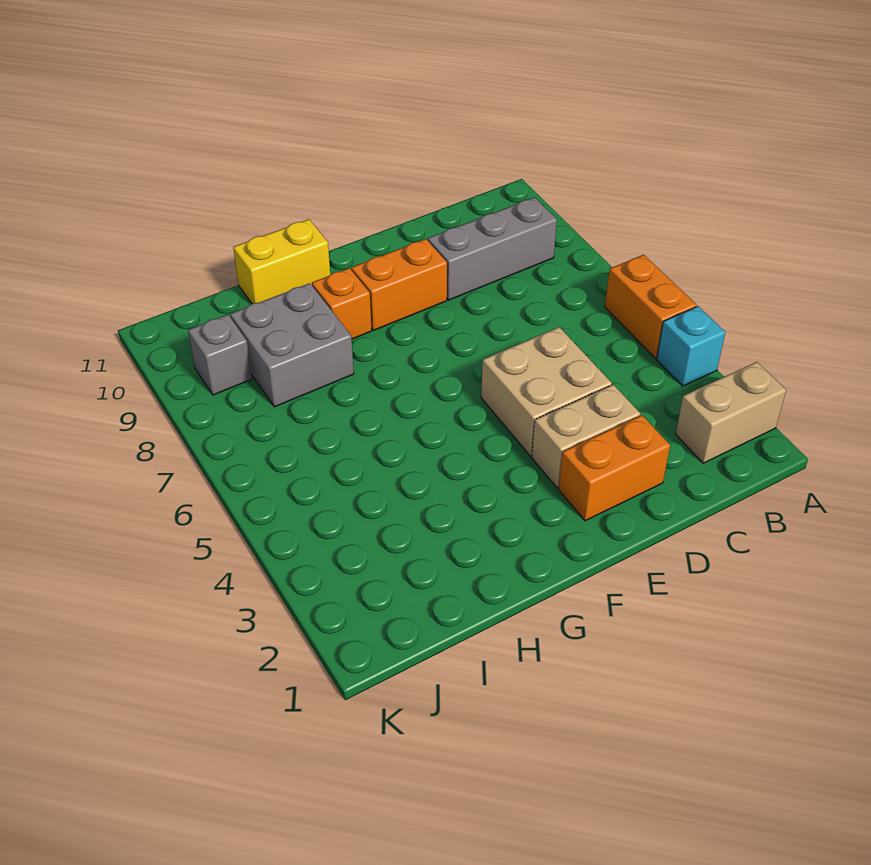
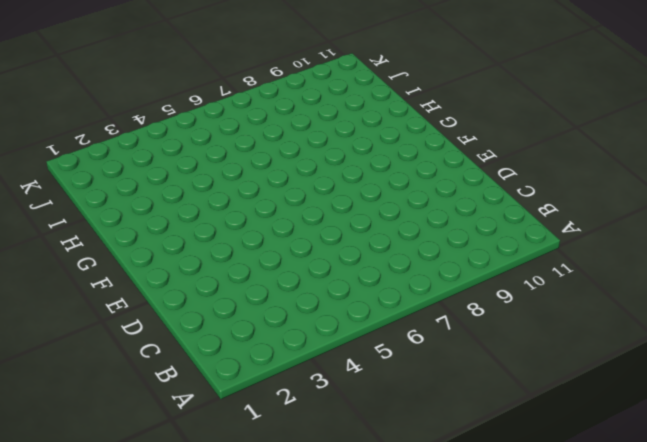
none -> tan brick A2:B2 level 1
none -> cyan brick A4 level 1
none -> orange brick A5:A6 level 1

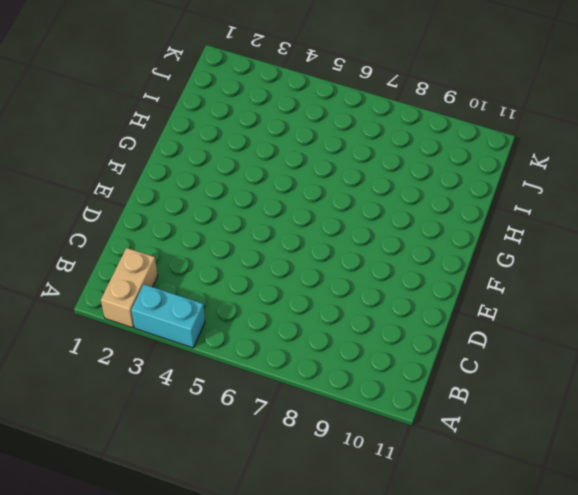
cyan brick A3:A4 level 1 -> cyan brick A4 level 1
none -> orange brick A5:A6 level 1
none -> grey brick B9:D9 level 1
none -> orange brick D2:E2 level 1

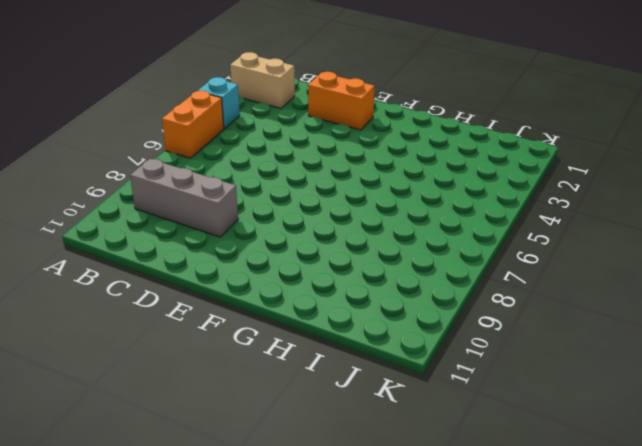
none -> tan brick D3:E3 level 1
none -> tan brick D4:E5 level 1
none -> orange brick E9:F9 level 1

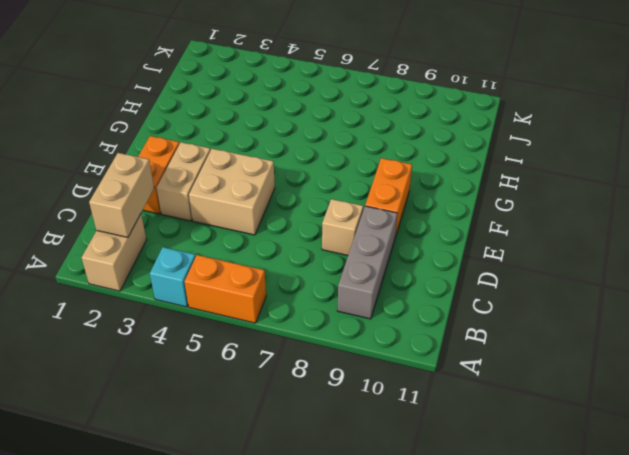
tan brick B2:C2 level 2 -> none
tan brick D8 level 1 -> none
none -> orange brick G9 level 1
none -> yellow brick G11:H11 level 1
none -> grey brick H8:I9 level 1

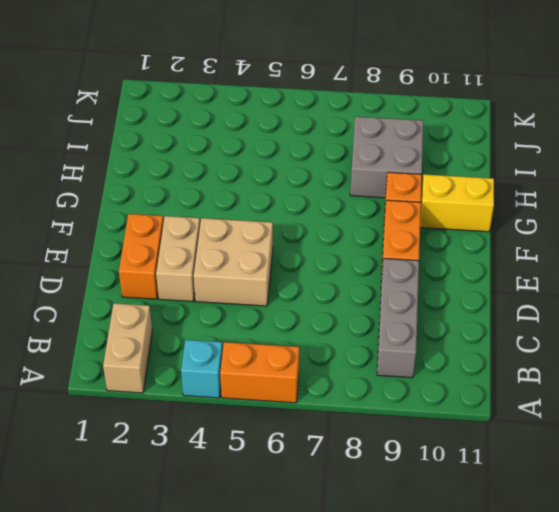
yellow brick G10:G11 level 1 -> yellow brick G11:H11 level 1
none -> grey brick J9 level 1

